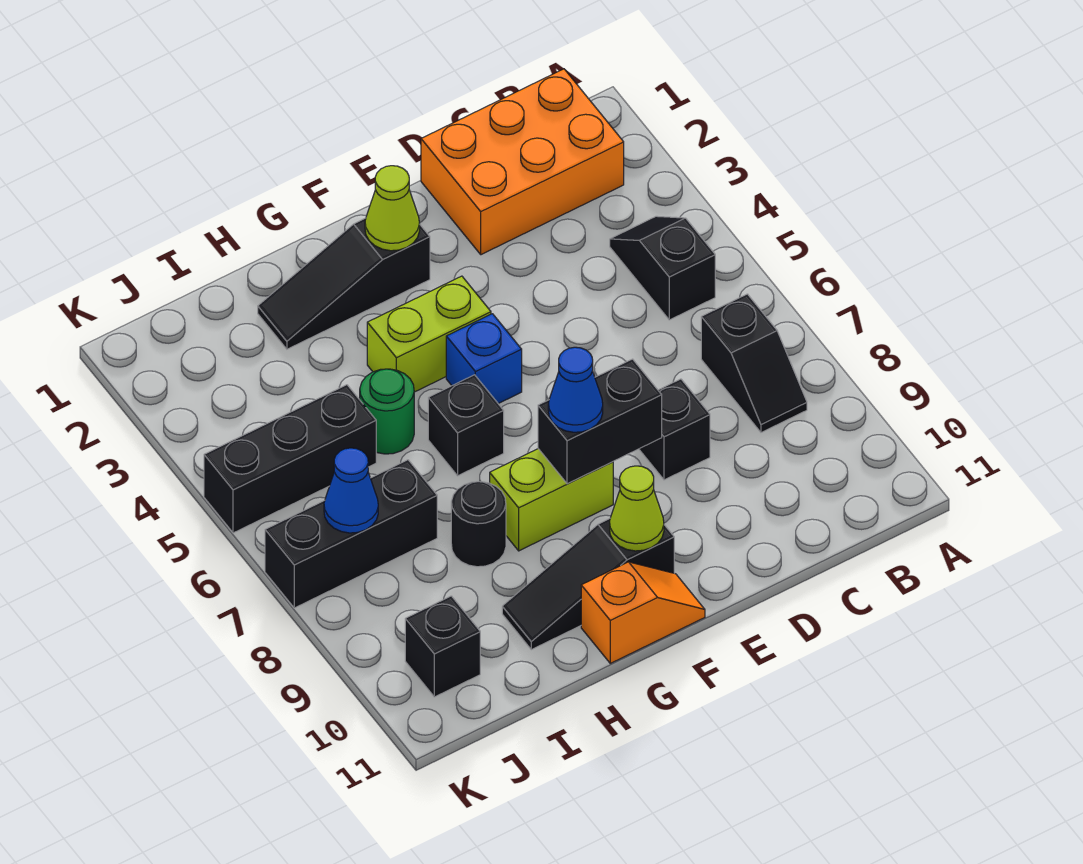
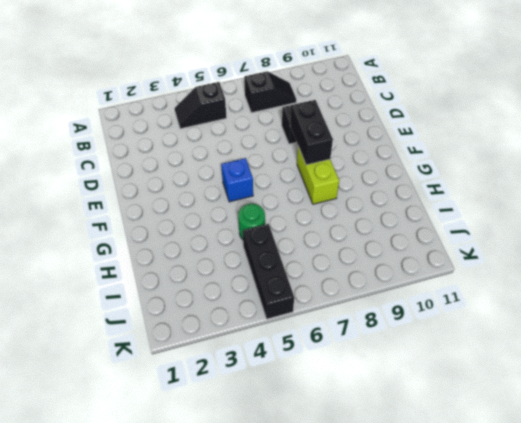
none -> orange brick B1:D2 level 1
none -> black slope F2:H2 level 1 top F
none -> lime brick F4:G4 level 1

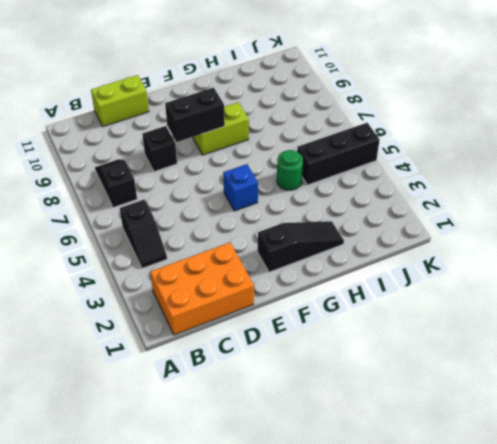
lime brick C11:D11 level 1 -> lime brick F4:G4 level 1
none -> black slope F10:H10 level 1 top F
none -> orange slope F11:G11 level 1 top G
none -> black brick G6 level 1

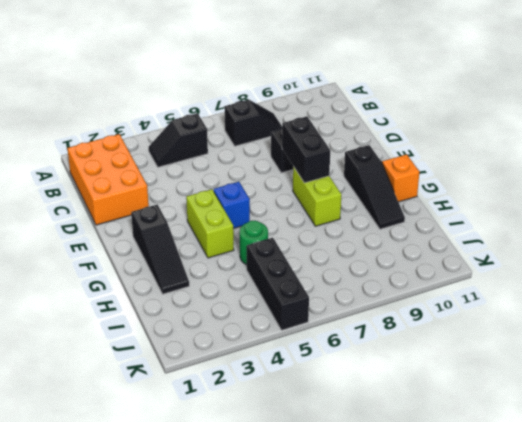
none -> black brick G6 level 1
none -> black round brick H8 level 1
none -> black brick I7:K7 level 1

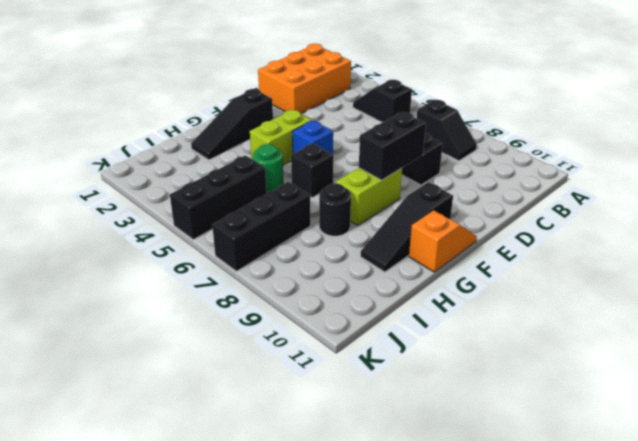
none -> black brick J10 level 1
none -> lime cone F2 level 2
none -> lime cone F10 level 2

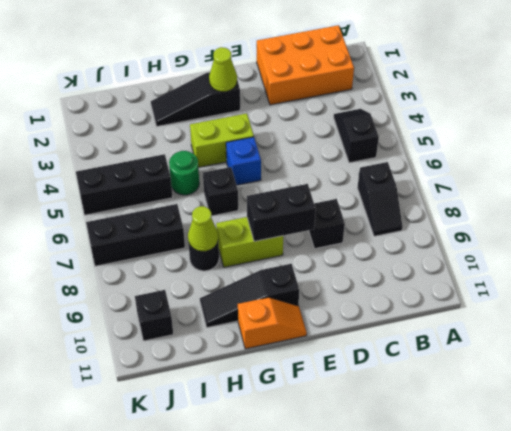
lime cone H8 level 2 -> lime cone F10 level 2
none -> blue cone J7 level 2
none -> blue cone F8 level 3

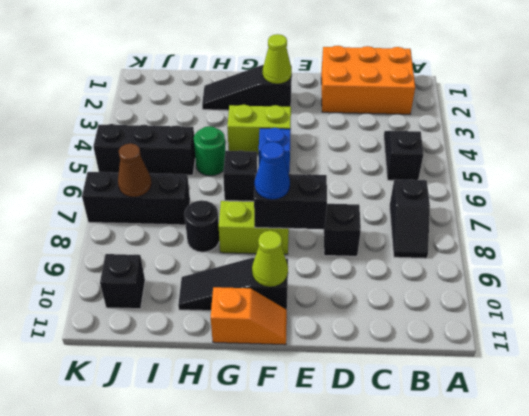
brown cone J7 level 2 -> blue cone J7 level 2

